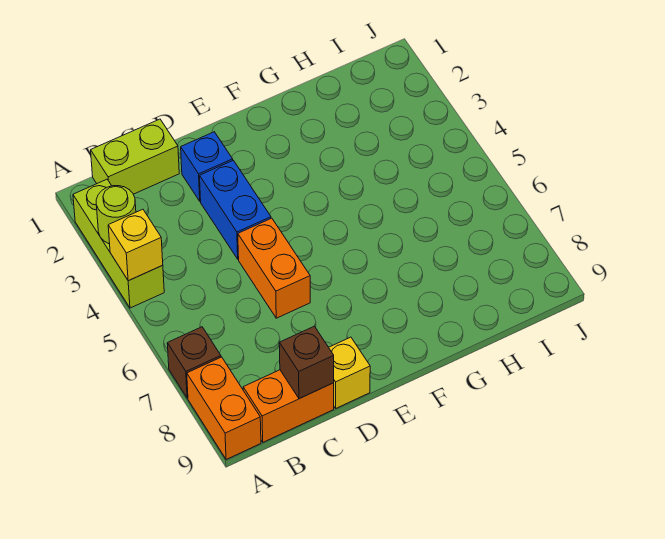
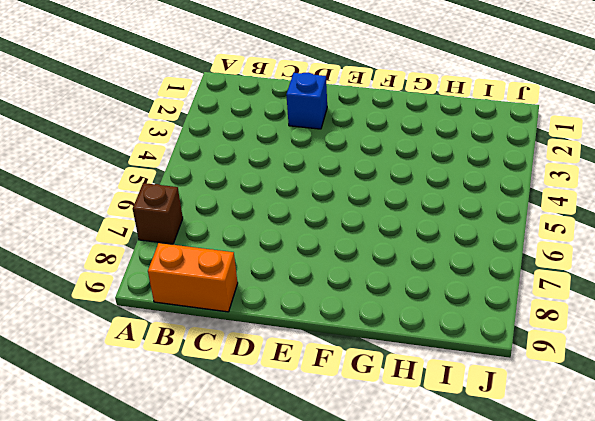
none -> lime brick A2:A4 level 1
none -> orange brick A8:A9 level 1
none -> lime brick B1:C1 level 1

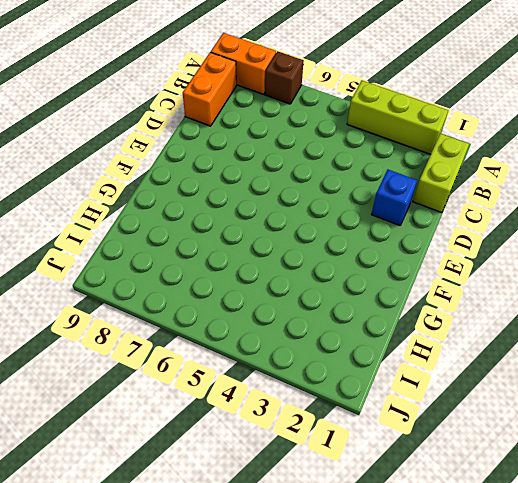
none -> blue brick D3:D4 level 1
none -> orange brick D5:D6 level 1
none -> yellow brick D9 level 1

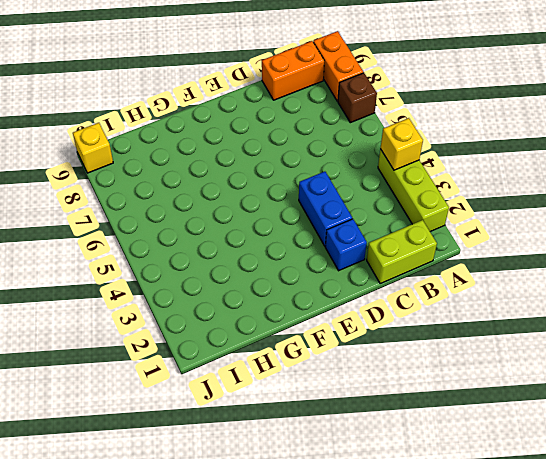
yellow brick J9 level 1 -> yellow brick D9 level 1
none -> orange brick D5:D6 level 1
none -> lime round brick A3 level 2
none -> brown brick C9 level 2

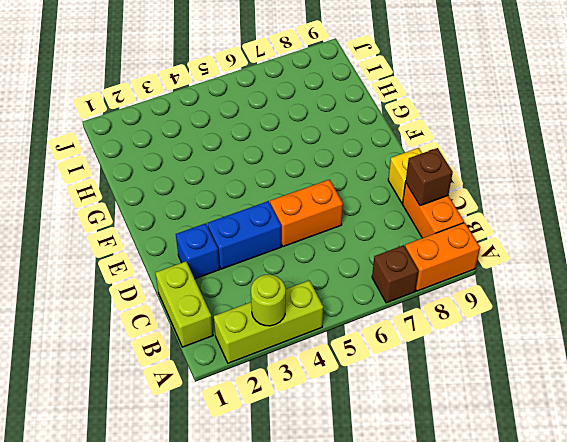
none -> yellow brick A4 level 2

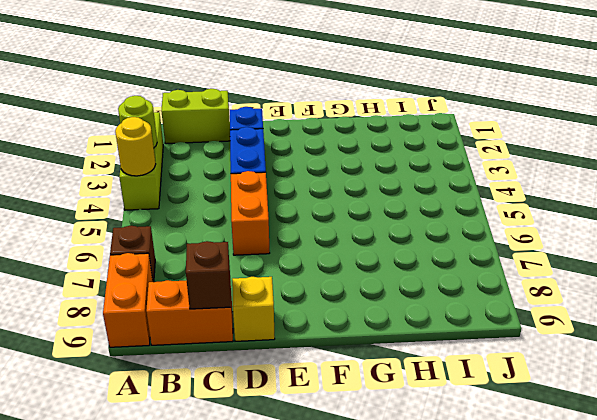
yellow round brick A4 level 2 -> yellow brick A4 level 2

